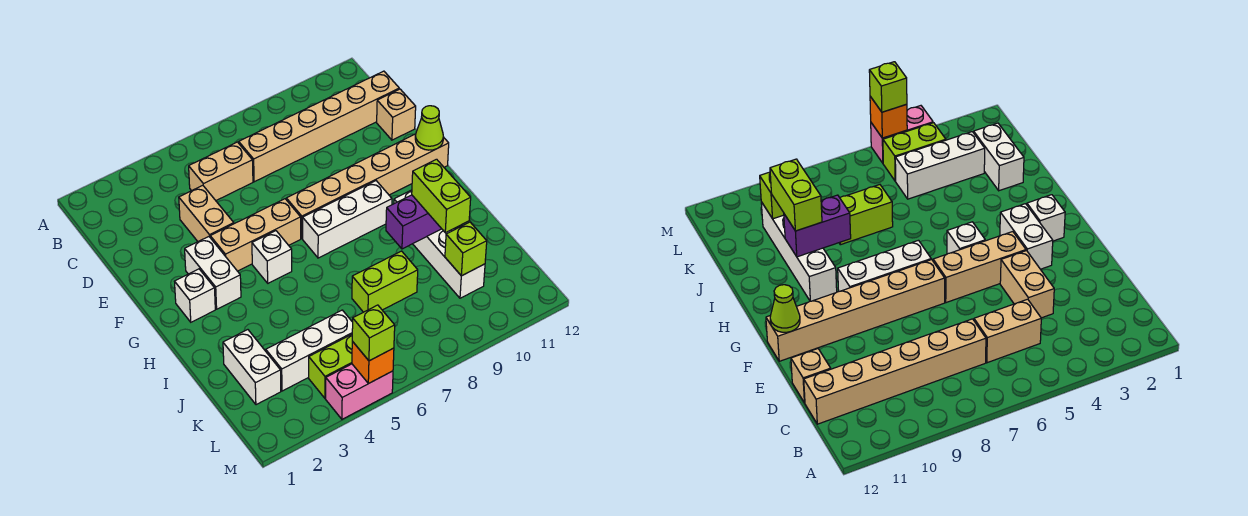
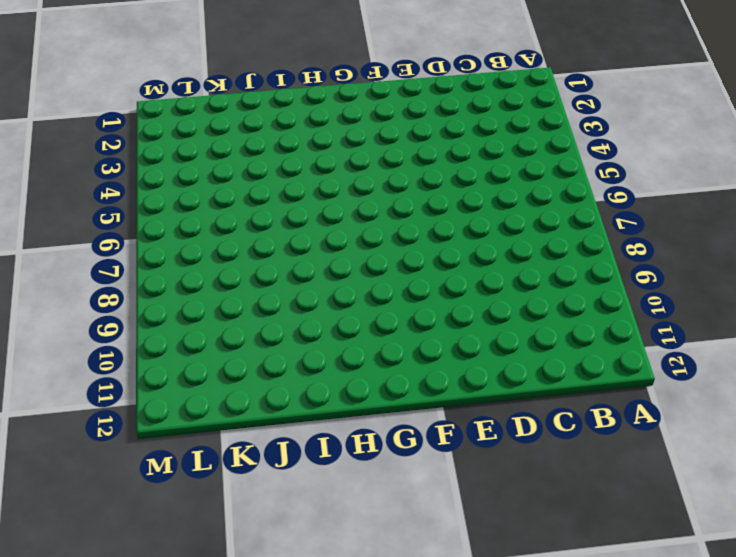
none -> tan brick C5:C6 level 1
none -> tan brick C7:C12 level 1
none -> tan brick D4:E4 level 1

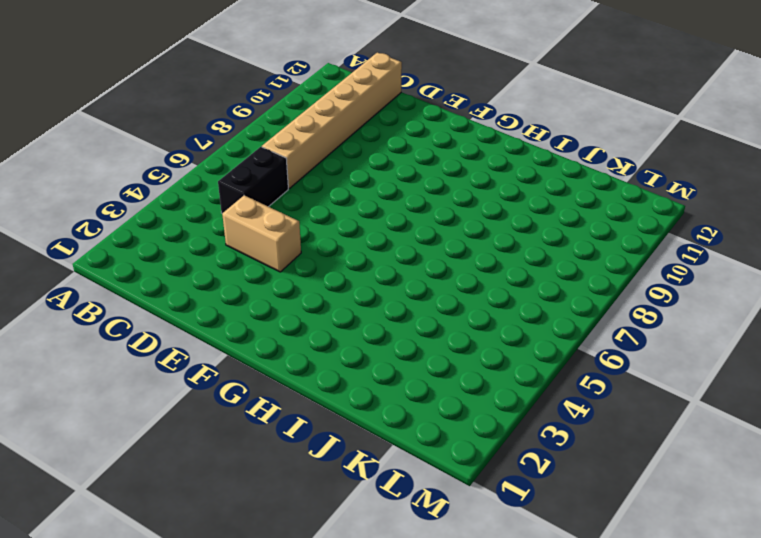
black brick C5:C6 level 1 -> tan brick C5:C6 level 1
none -> tan brick D12 level 1
none -> white brick F3:G3 level 1
none -> tan brick F4:F6 level 1

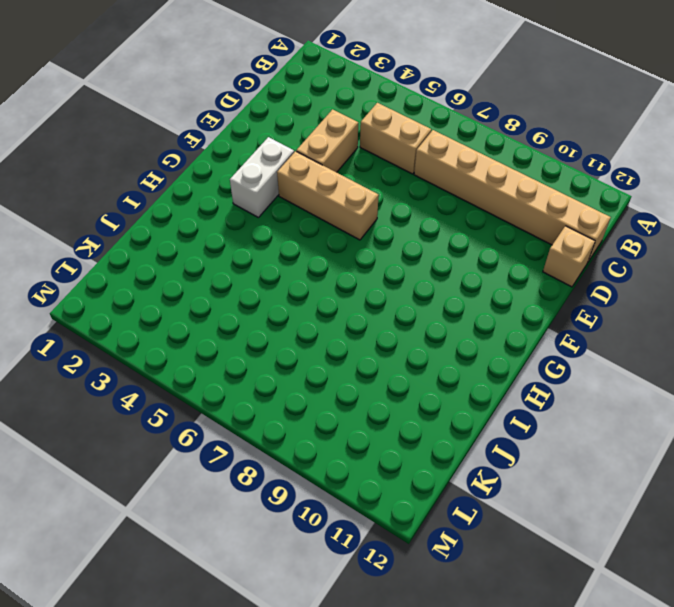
none -> tan brick F7:F12 level 1
none -> white brick G2 level 1
none -> white brick G5 level 1

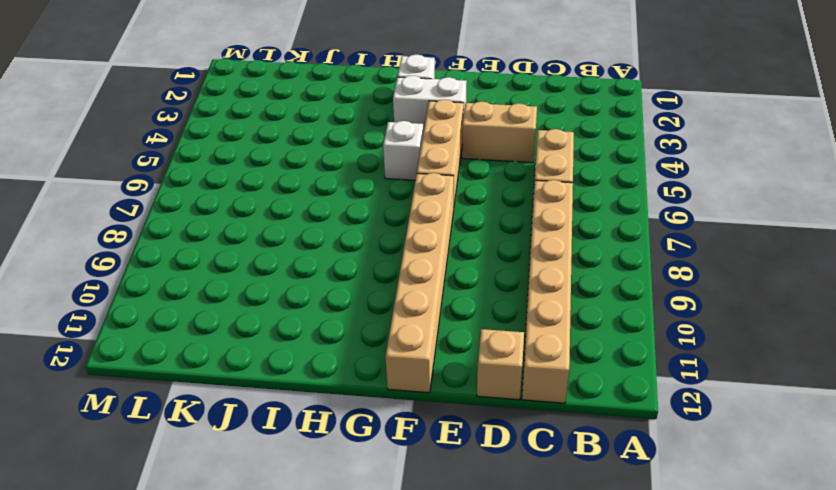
none -> white brick G7:G9 level 1
none -> white brick H10:K10 level 1
none -> white brick J2:K2 level 1

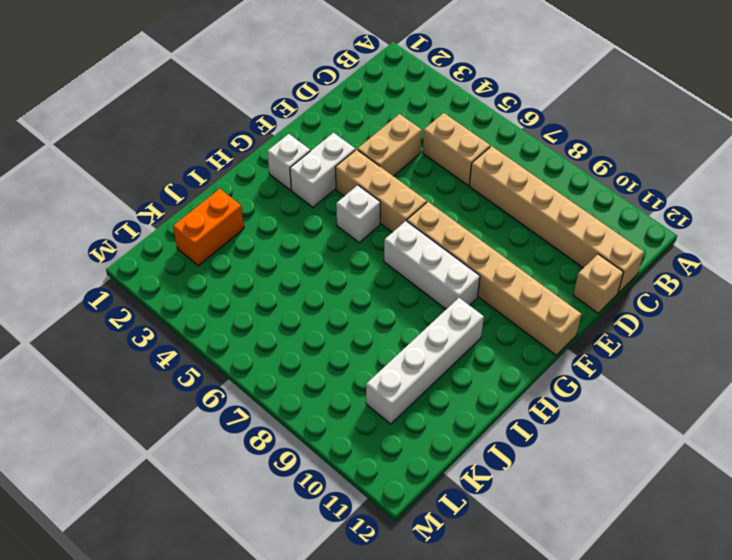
orange brick J2:K2 level 1 -> white brick J2:K2 level 1
none -> lime brick J7:J8 level 1
none -> white brick K3:K5 level 1
none -> lime brick L4:L5 level 1

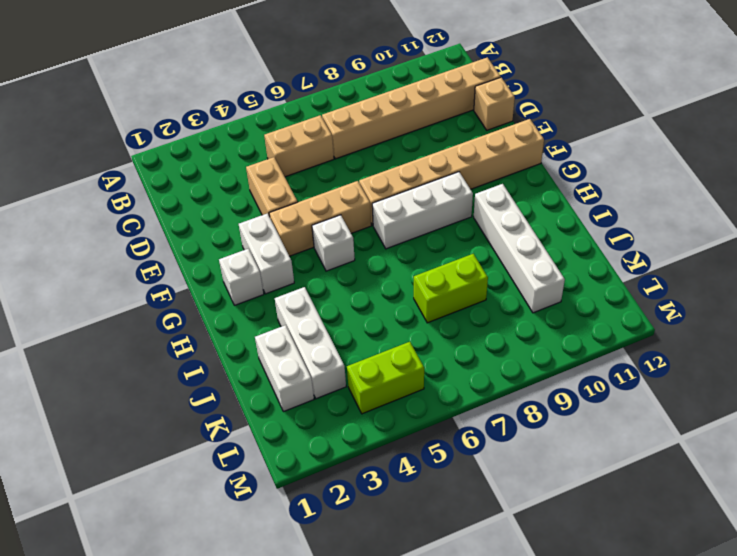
white brick I3:K3 level 1 -> white brick K3:K5 level 1
none -> pink brick M4:M5 level 1
none -> lime cone F12 level 2
none -> purple brick I9:I10 level 2

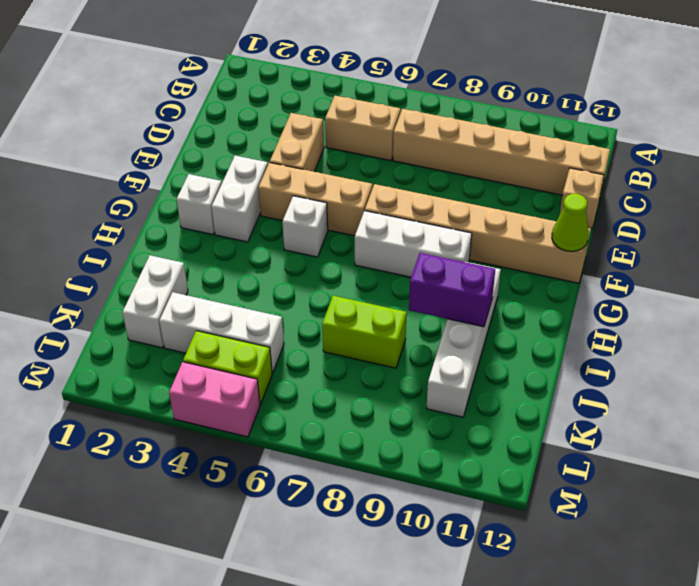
none -> lime brick K10 level 2
none -> orange brick M5 level 2
none -> lime brick I10:J10 level 3

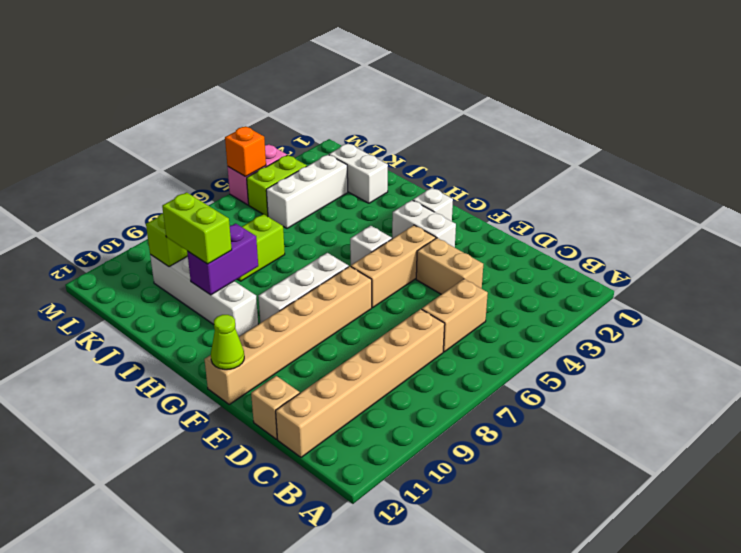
none -> lime brick M5 level 3

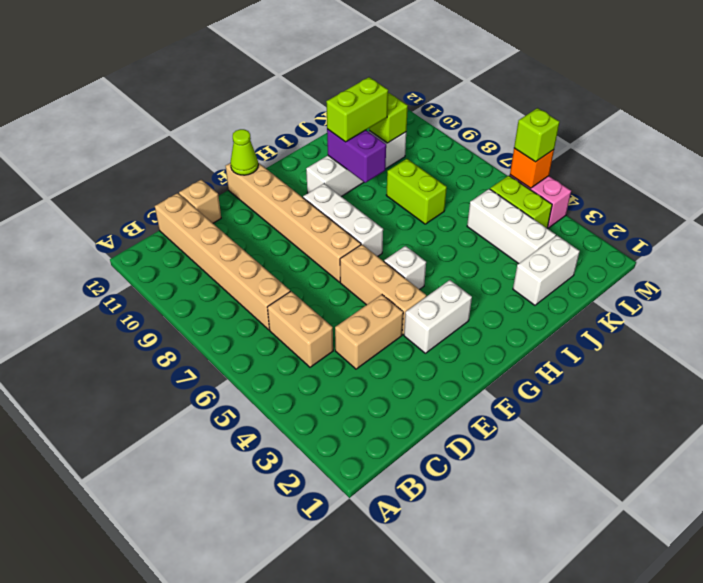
none -> white brick G2 level 1

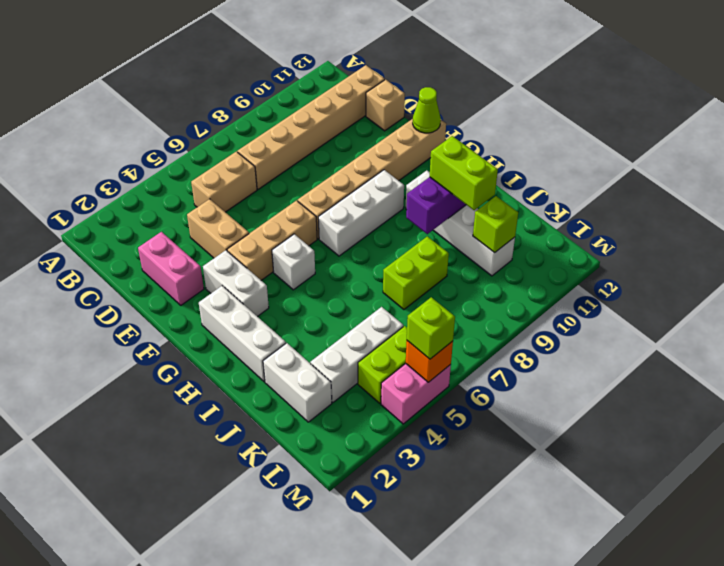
pink brick D2:E2 level 1 -> none
white brick G2:I2 level 1 -> white brick G2 level 1

